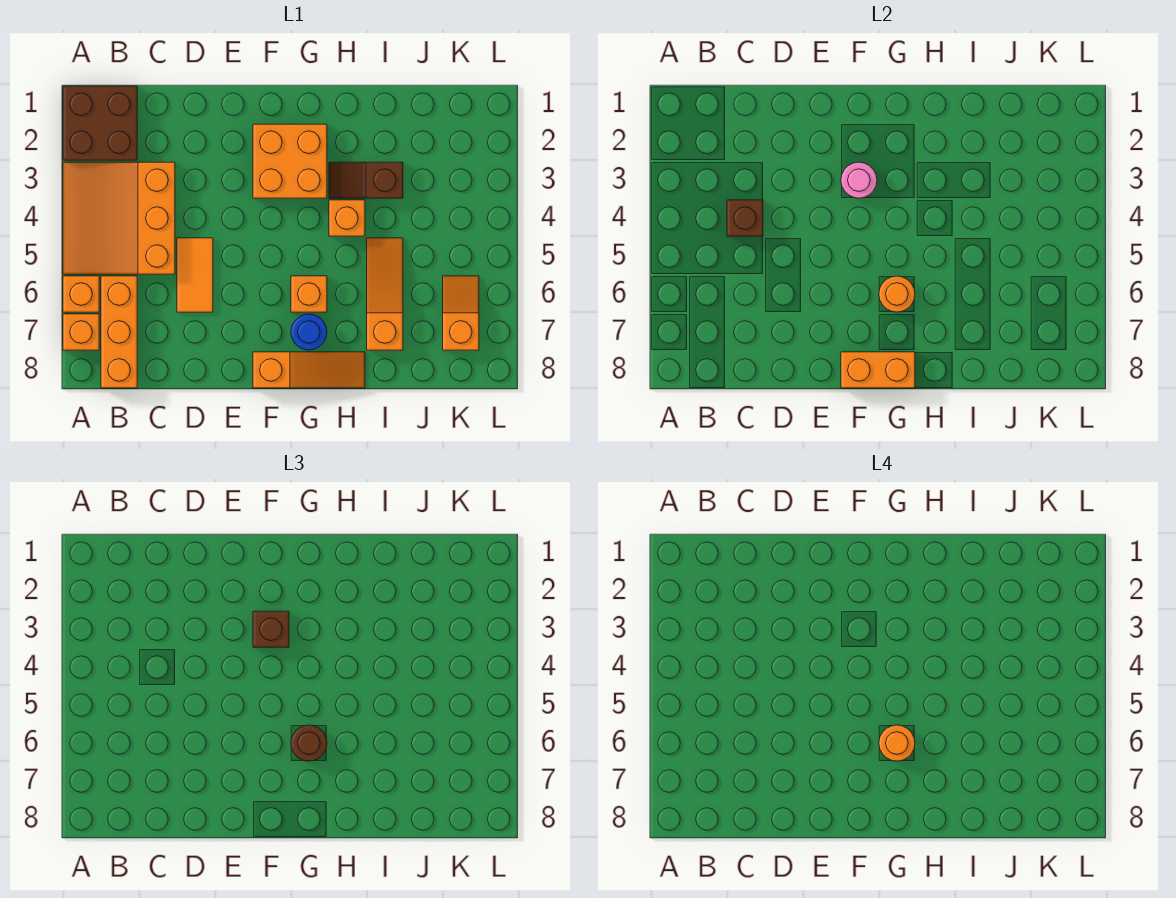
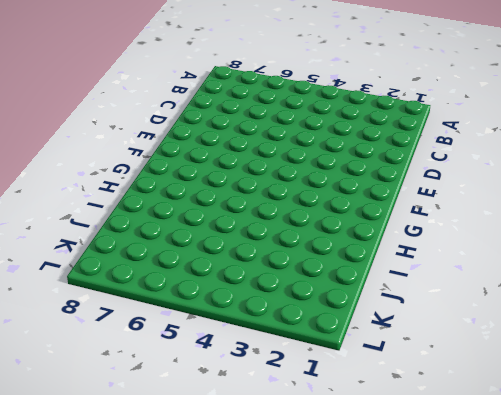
none -> brown brick A1:B2 level 1
none -> orange slope A3:C5 level 1 top C
none -> orange brick A6 level 1

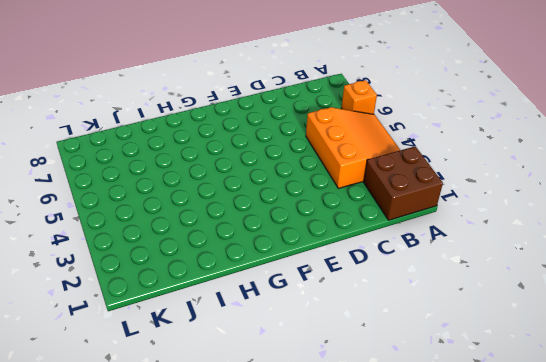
none -> orange brick A7 level 1
none -> orange brick B6:B8 level 1
none -> orange tile D5:D6 level 1

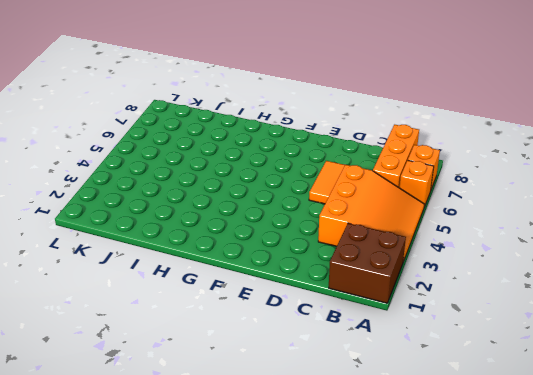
none -> orange brick F2:G3 level 1
none -> orange slope F8:H8 level 1 top F
none -> orange brick G6 level 1

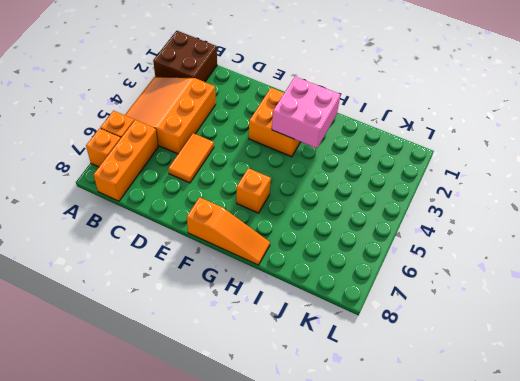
pink brick G2:H3 level 2 -> none
none -> blue round brick G7 level 1
none -> brown slope H3:I3 level 1 top I
none -> orange brick H4 level 1

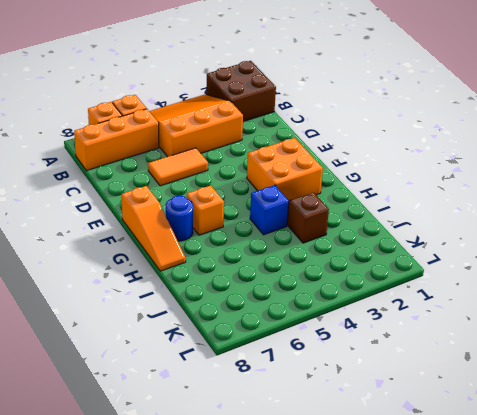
blue brick H4 level 1 -> orange brick H4 level 1
none -> orange slope I5:I7 level 1 top 7
none -> orange slope K6:K7 level 1 top 7
none -> brown brick C4 level 2

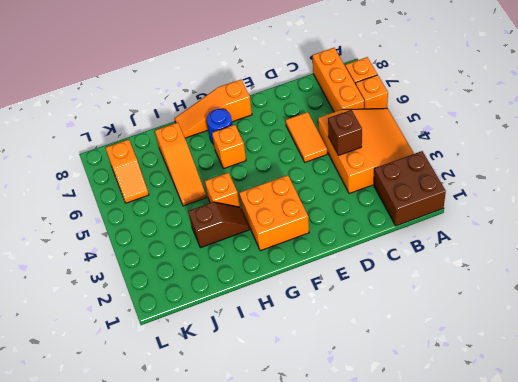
none -> pink round brick F3 level 2
none -> orange brick F8:G8 level 2
none -> orange round brick G6 level 2

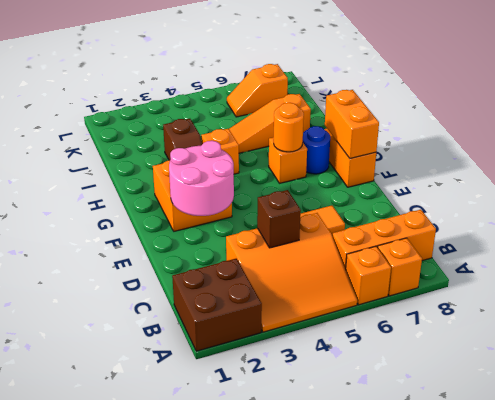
pink round brick E2:F3 level 2 -> pink round brick F3 level 2
none -> brown brick F3 level 3
none -> brown round brick G6 level 3
none -> orange round brick G6 level 4

